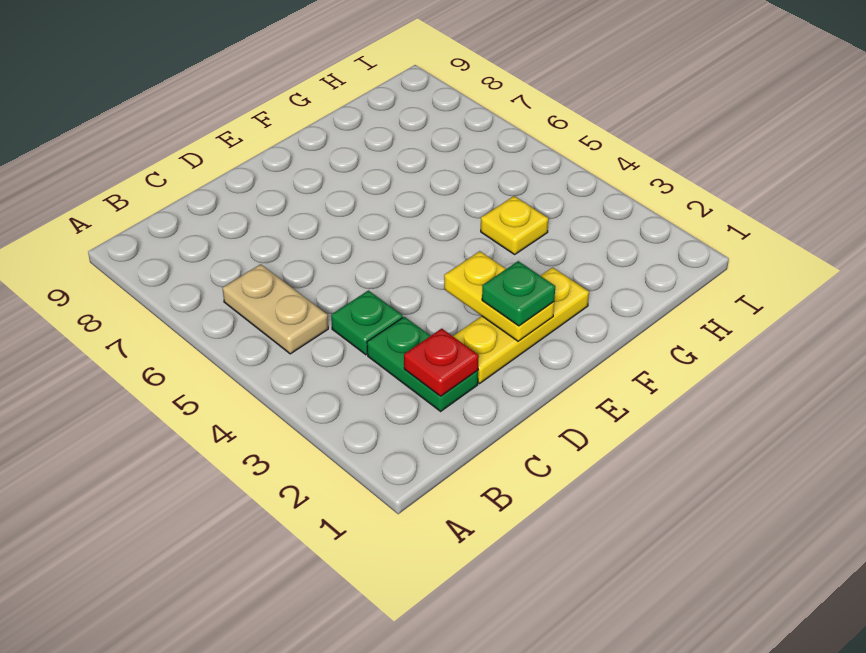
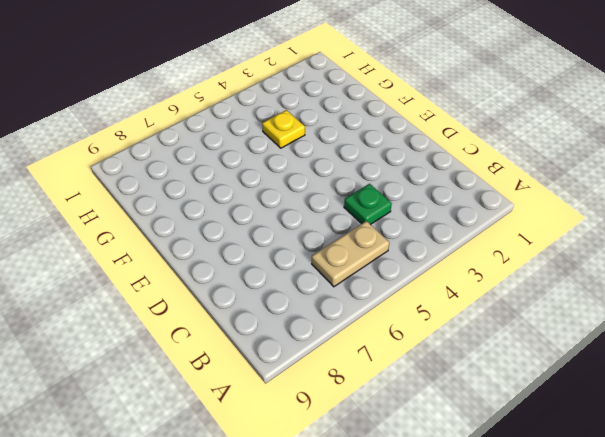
none -> green plate C2:C3 level 1
none -> yellow plate D2:F2 level 1

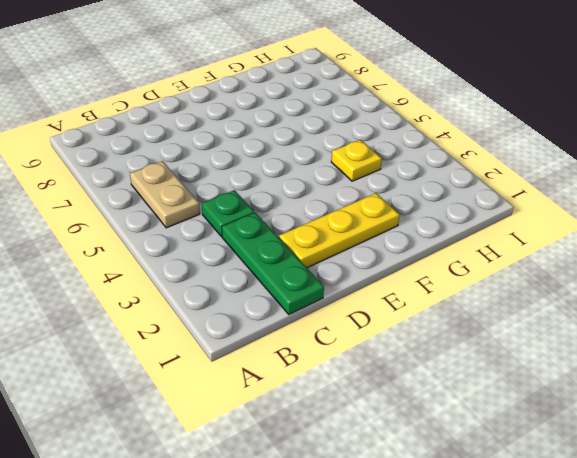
green plate C1:C3 level 1 -> green plate C2:C3 level 1
none -> red plate C2 level 2
none -> yellow plate E2:E3 level 2

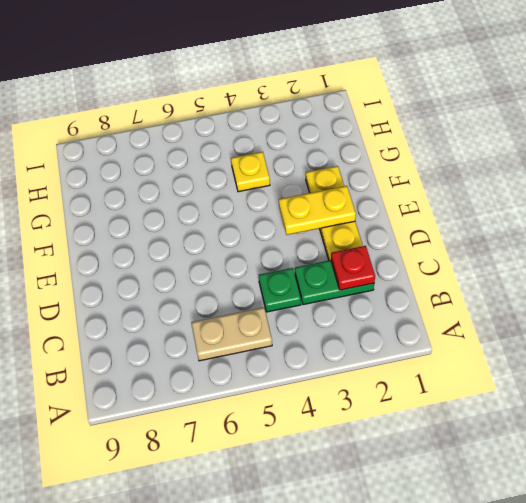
none -> green plate E2 level 3

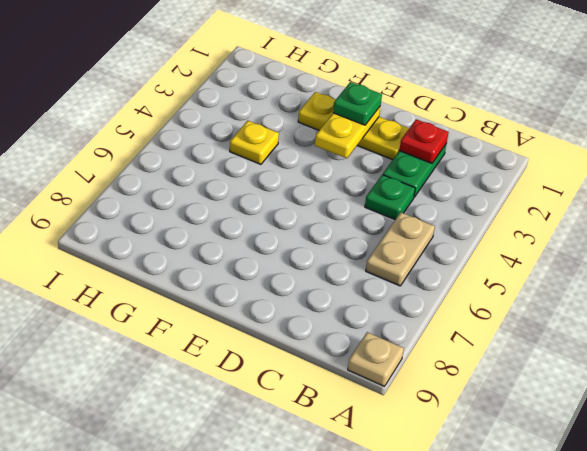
tan plate A9 level 1 -> none

